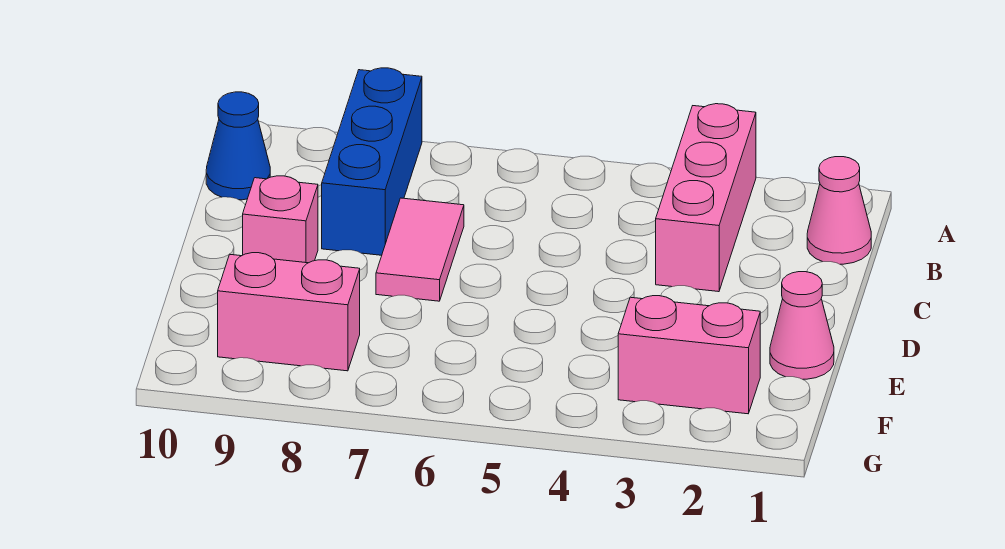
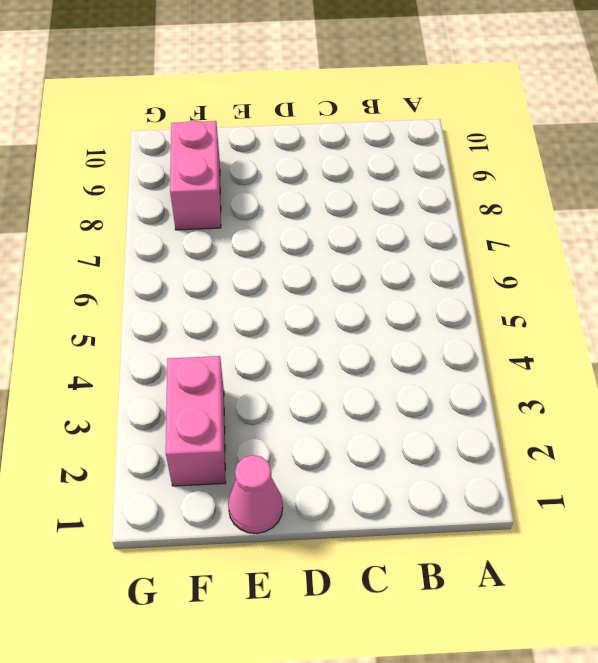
none -> pink brick A3:C3 level 1
none -> blue brick A8:C8 level 1

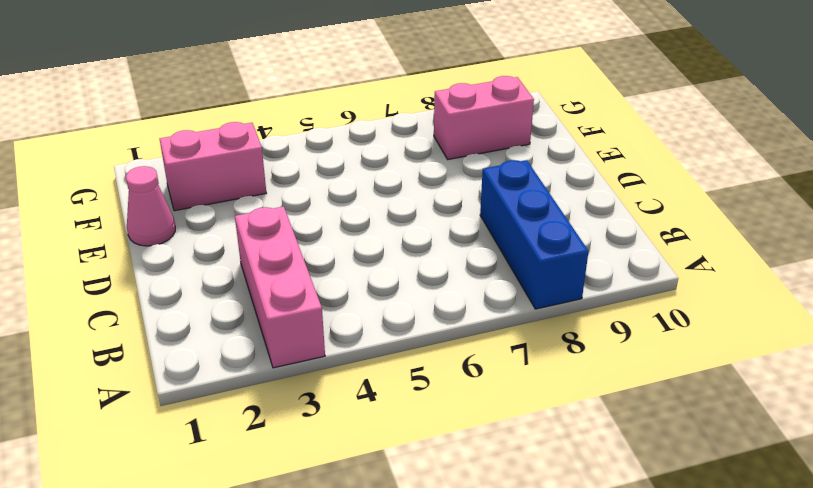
none -> pink cone B1 level 1
none -> blue cone B10 level 1

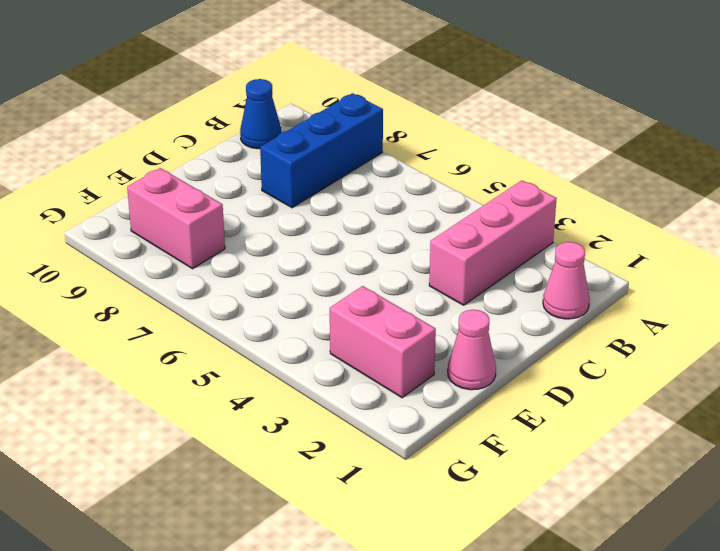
none -> pink tile C7:D7 level 1
none -> pink brick D9 level 1

